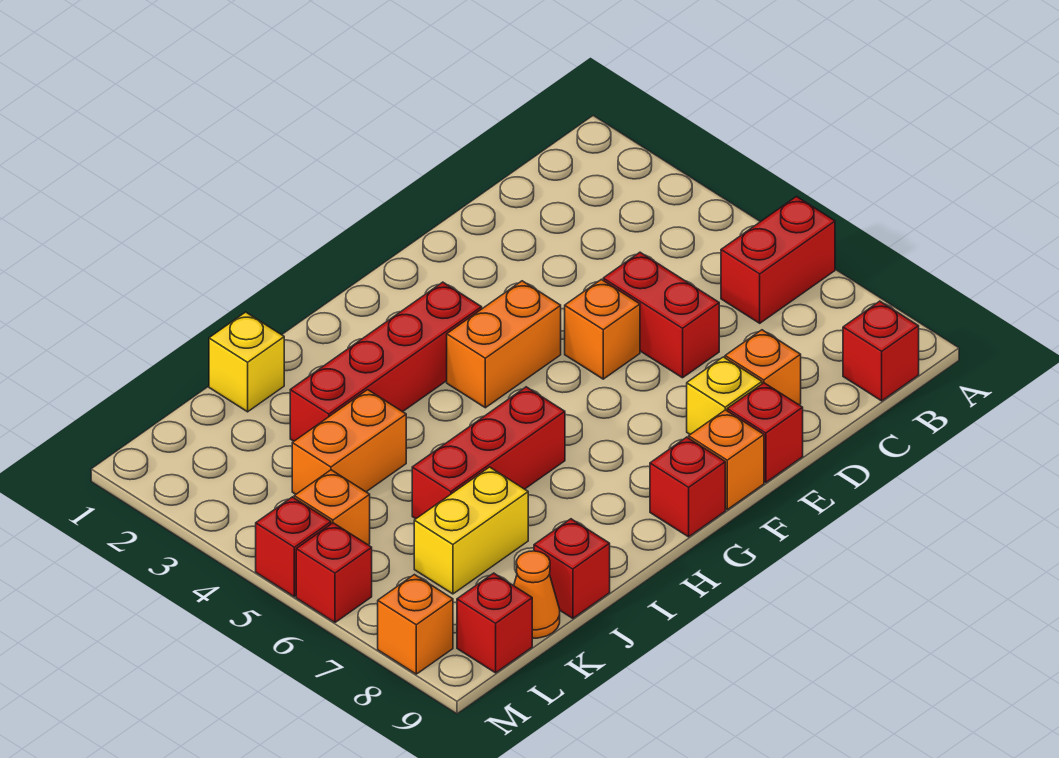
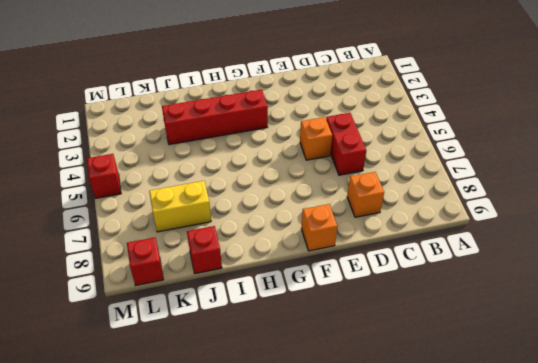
none -> red brick A6:B6 level 1
none -> red brick B9 level 1
none -> yellow brick E8 level 1

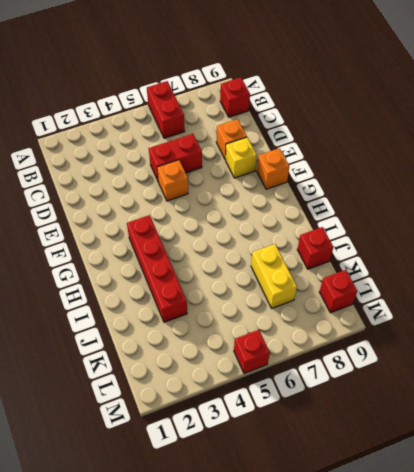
none -> red brick E9 level 1
none -> orange brick F4:G4 level 1
none -> red brick G9 level 1

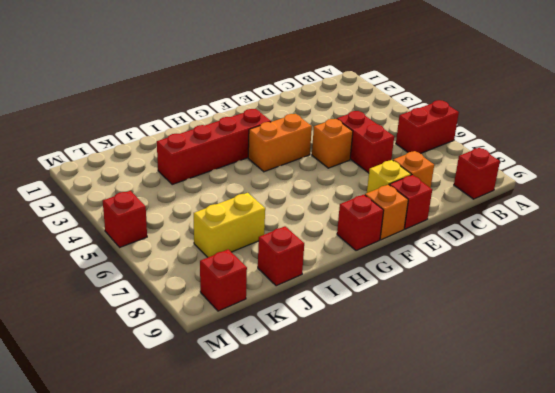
none -> red brick H6:J6 level 1
none -> yellow brick J1 level 1
none -> orange brick J4:K4 level 1

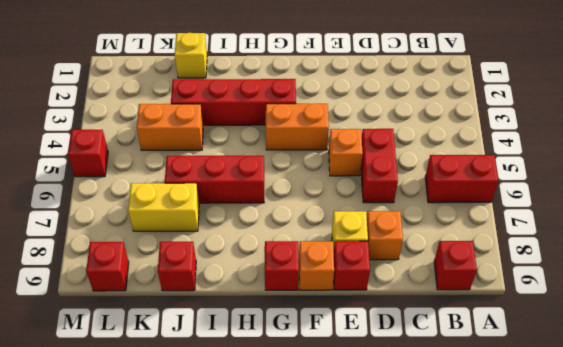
none -> orange cone K9 level 1
none -> orange brick L5 level 1
none -> red brick M6 level 1

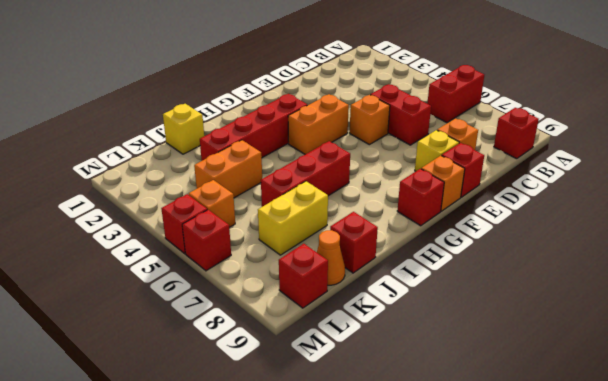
none -> orange brick M8 level 1

